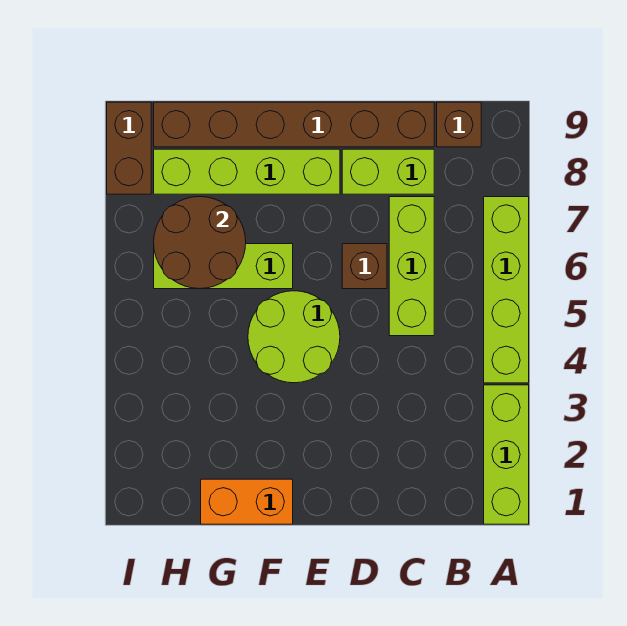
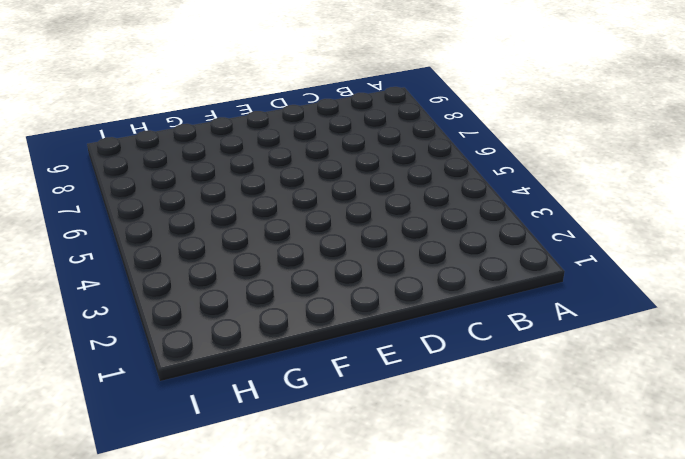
none -> lime brick A1:A3 level 1
none -> lime brick A4:A7 level 1
none -> brown brick B9 level 1

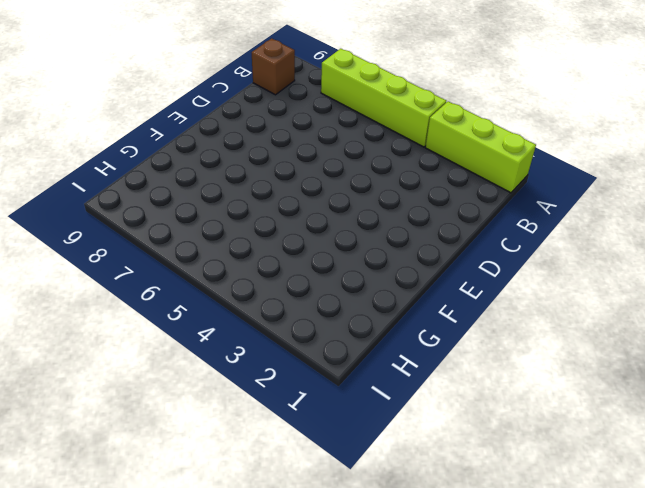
none -> lime brick C5:C7 level 1
none -> lime brick C8:D8 level 1
none -> brown brick C9:H9 level 1

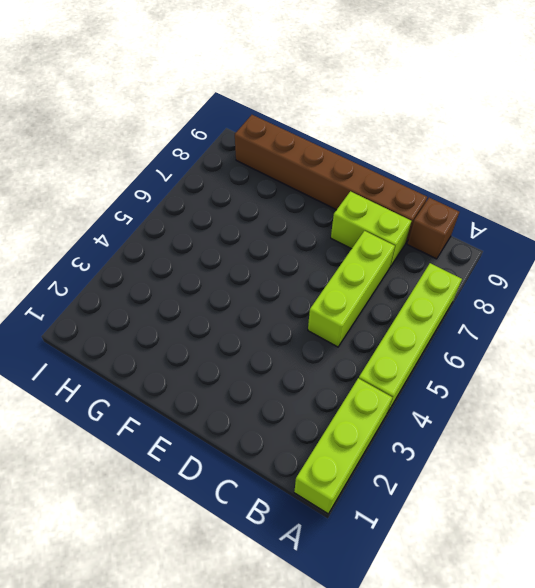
none -> brown brick D6 level 1
none -> lime round brick E4:F5 level 1
none -> lime brick E8:H8 level 1

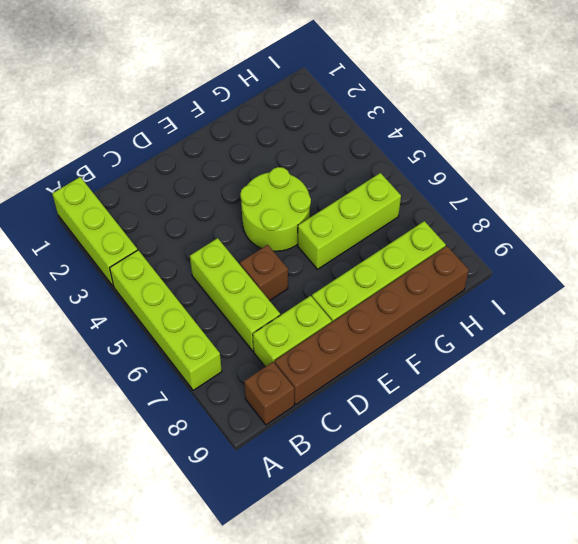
none -> orange brick F1:G1 level 1
none -> brown brick I8:I9 level 1
none -> brown round brick G6:H7 level 2

